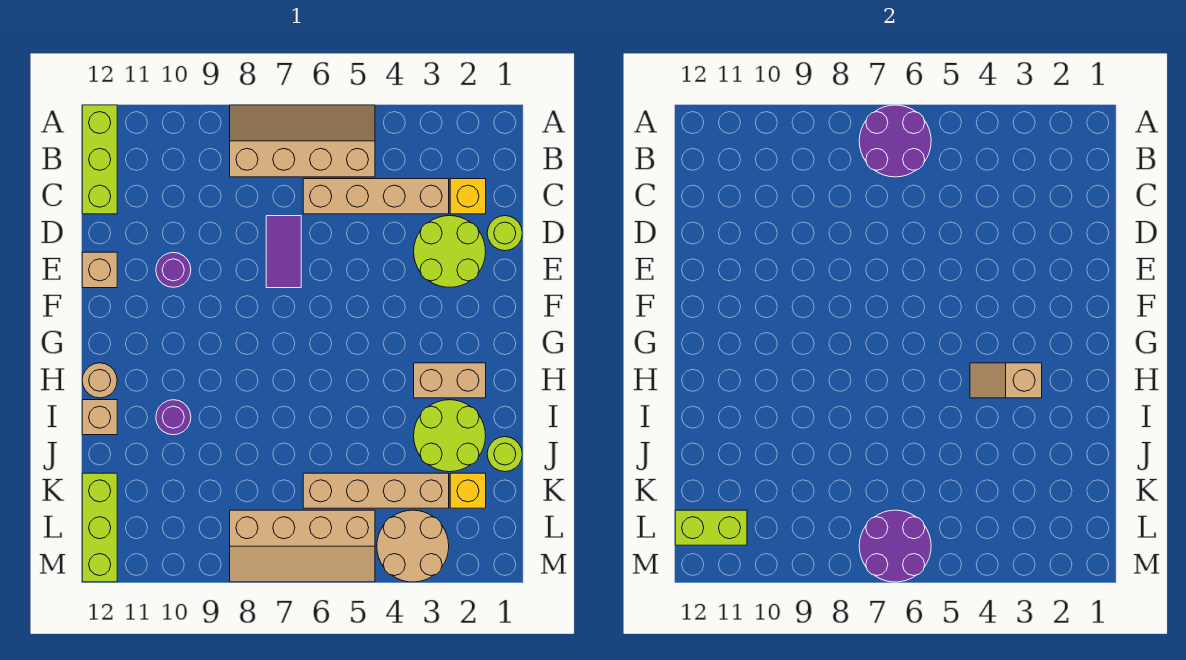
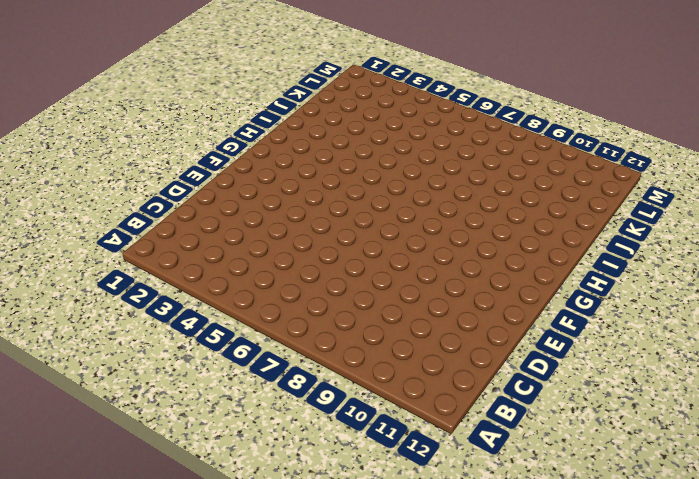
none -> tan slope A5:B8 level 1 top B
none -> lime brick A12:C12 level 1
none -> yellow brick C2 level 1

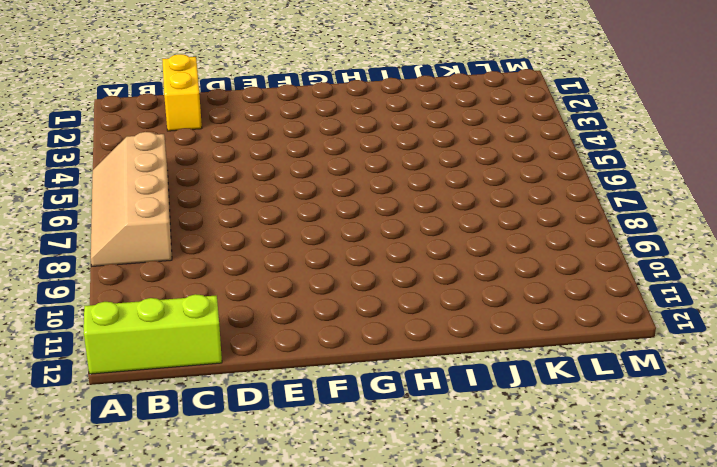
yellow brick C1:C2 level 1 -> yellow brick C2 level 1
none -> tan brick C3:C6 level 1
none -> lime round brick D1 level 1
none -> lime round brick D2:E3 level 1

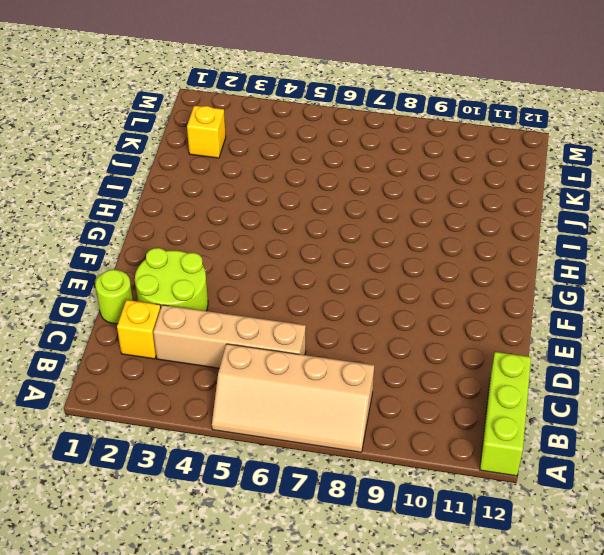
none -> purple tile D7:E7 level 1
none -> purple round brick E10 level 1
none -> tan brick E12 level 1

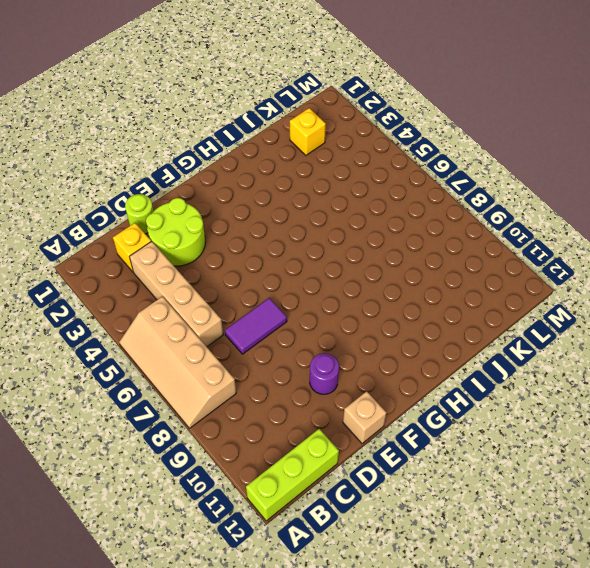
none -> tan brick H2:H3 level 1
none -> tan round brick H12 level 1
none -> lime round brick I2:J3 level 1

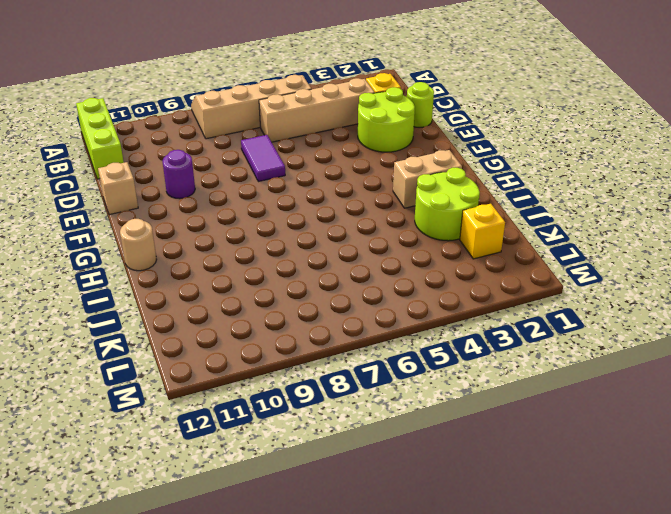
none -> purple round brick I10 level 1
none -> tan brick I12 level 1
none -> lime round brick J1 level 1

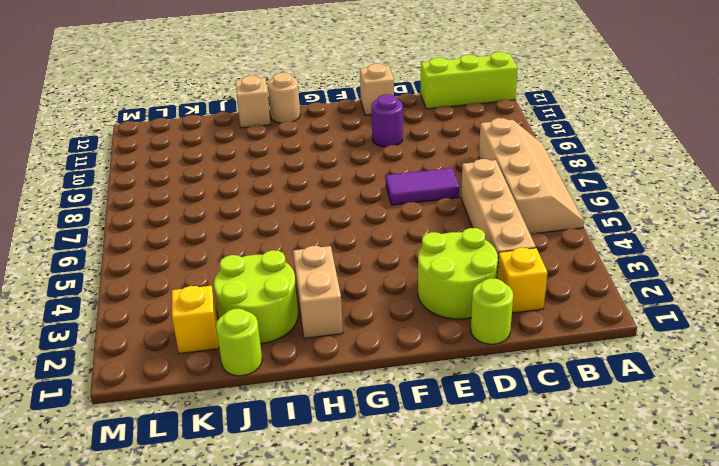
none -> purple round brick I10 level 1
none -> tan brick K3:K6 level 1
none -> lime brick K12:M12 level 1

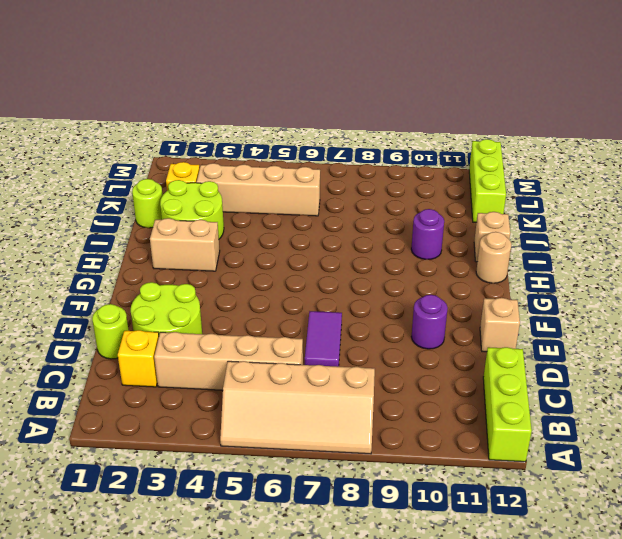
none -> tan round brick L3:M4 level 1
none -> tan slope L5:M8 level 1 top L
none -> purple round brick A6:B7 level 2

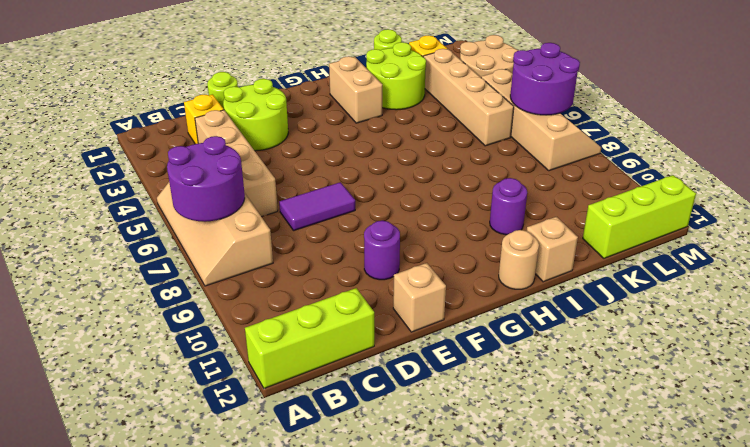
none -> tan slope H3:H4 level 2 top 3
none -> lime brick L11:L12 level 2

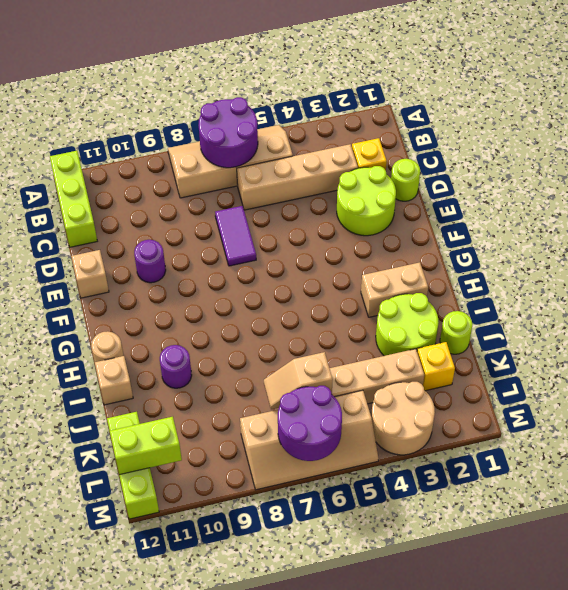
tan slope K6:K7 level 2 top 6 -> tan slope H3:H4 level 2 top 3

